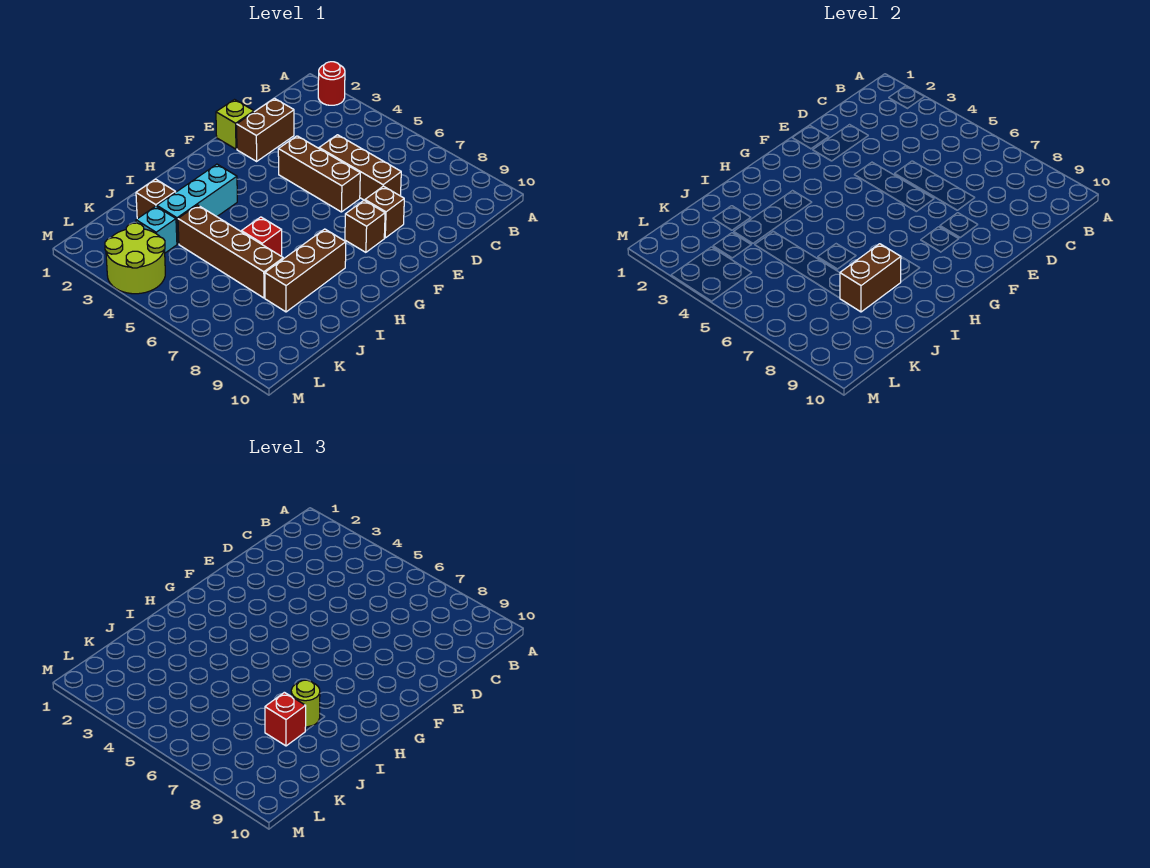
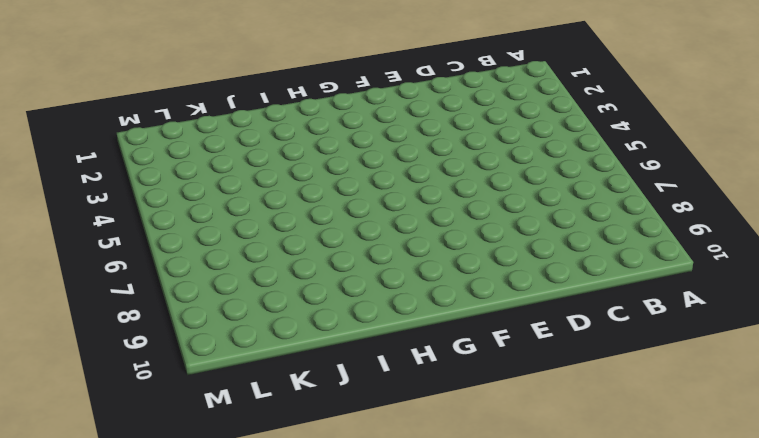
none -> red round brick A2 level 1
none -> brown brick D2:E2 level 1
none -> brown brick D5:D7 level 1

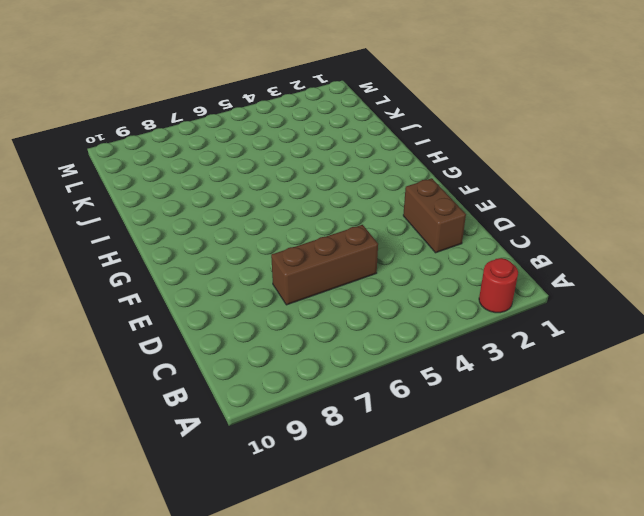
none -> lime brick E1 level 1
none -> brown brick E4:E6 level 1
none -> brown brick E8 level 1

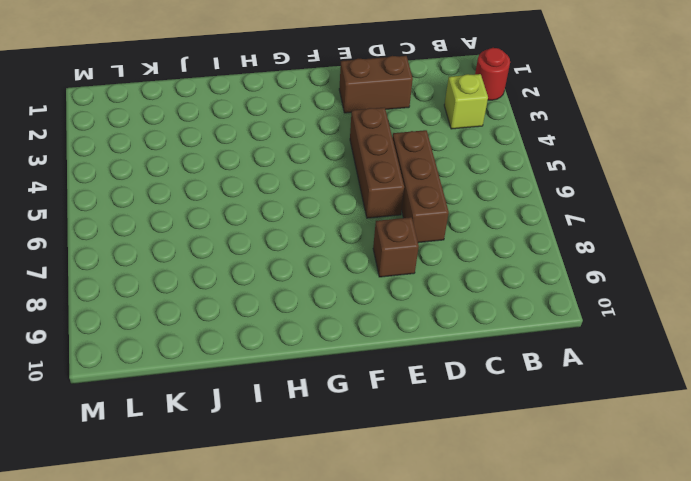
lime brick B3 level 1 -> lime brick E1 level 1
none -> brown brick F8 level 1
none -> cyan brick H3:J3 level 1
none -> brown brick H8:J8 level 1

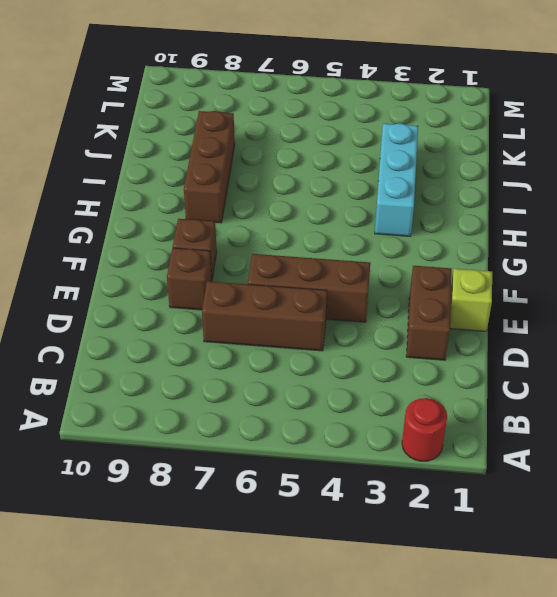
none -> red brick I6 level 1
none -> brown brick J2 level 1
none -> brown brick J4:J7 level 1

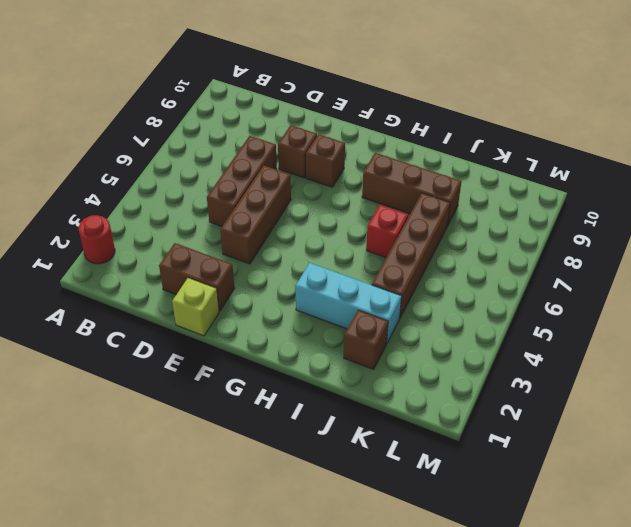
none -> cyan brick K3 level 1
none -> lime round brick L3:M4 level 1
none -> brown brick I8:J8 level 2

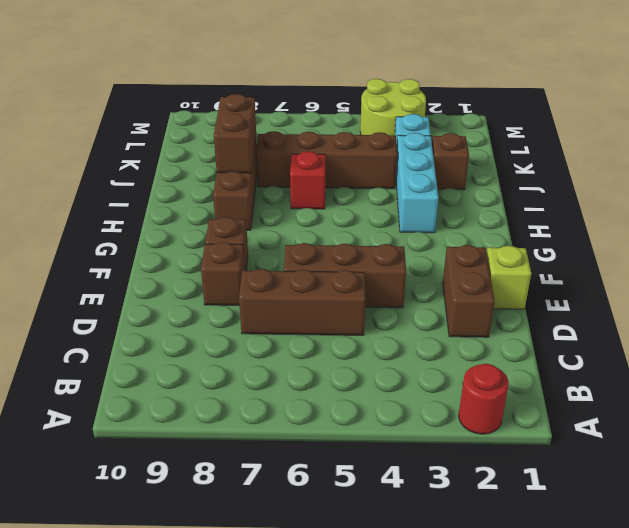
none -> lime round brick I8 level 3
none -> red brick J8 level 3

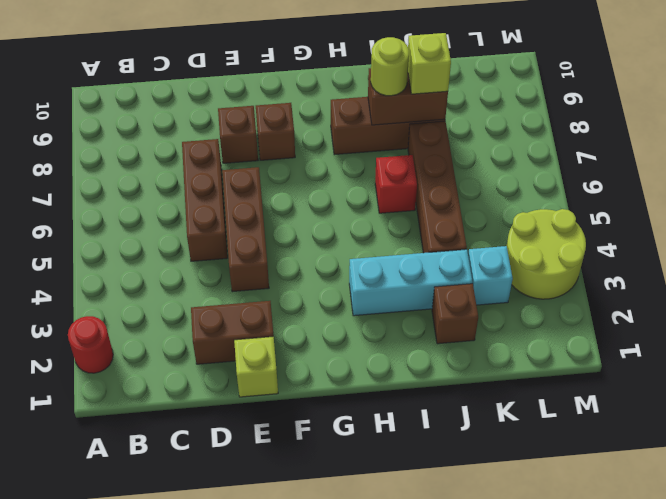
lime brick J8 level 3 -> red brick J8 level 3

